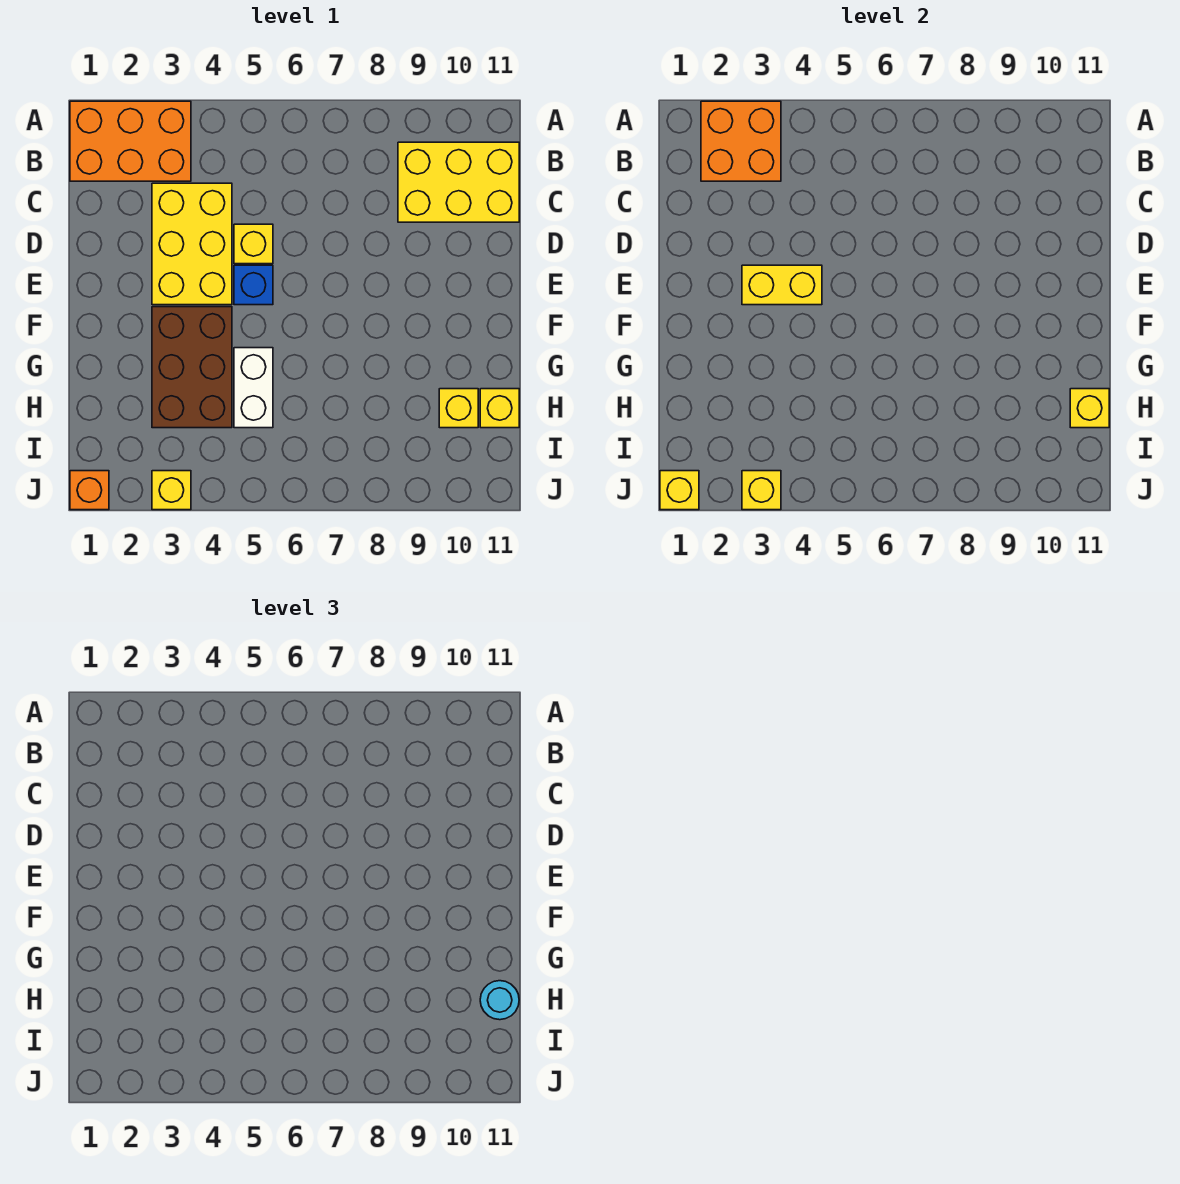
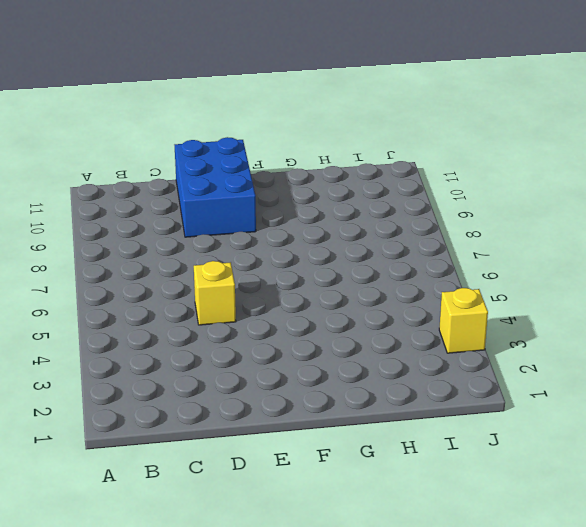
blue brick D9:E11 level 1 -> none
none -> orange brick A1:B3 level 1
none -> yellow brick B9:C11 level 1
none -> yellow brick C3:E4 level 1

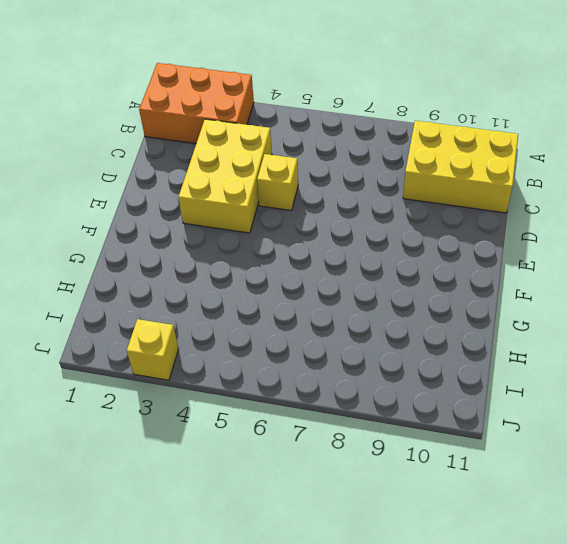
none -> blue brick E5 level 1
none -> brown brick F3:H4 level 1
none -> white brick G5:H5 level 1

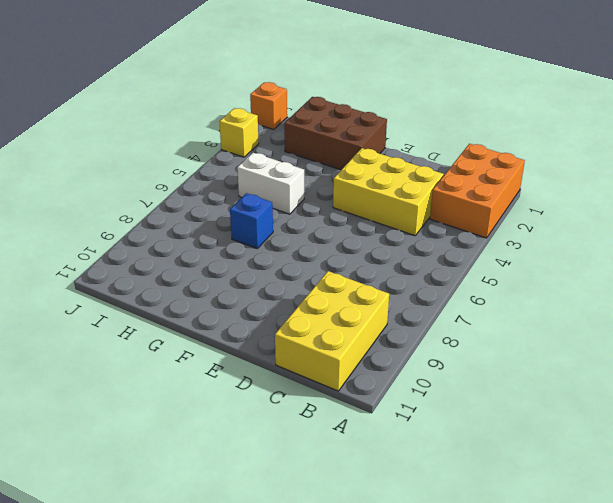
brown brick F1:H2 level 1 -> brown brick F3:H4 level 1
blue brick G7 level 1 -> blue brick E5 level 1
none -> yellow brick D5 level 1
none -> yellow brick H10 level 1
none -> yellow brick H11 level 1

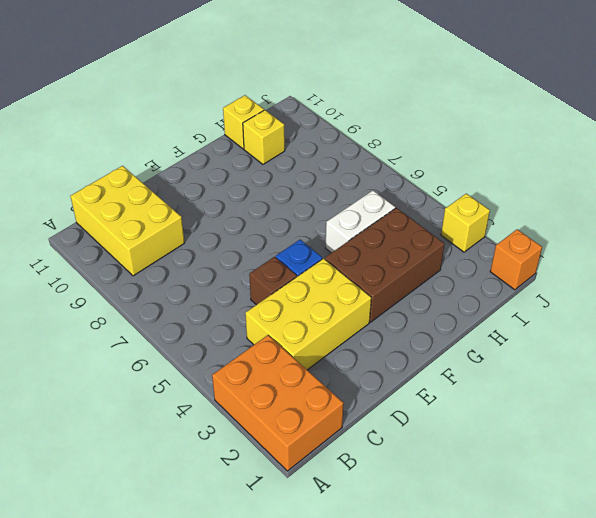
brown brick D5 level 1 -> yellow brick D5 level 1
none -> orange brick A2:B3 level 2
none -> yellow brick E3:E4 level 2
none -> yellow brick H11 level 2

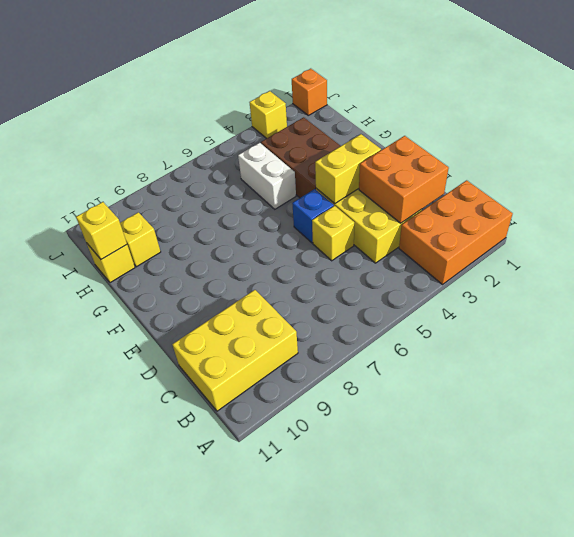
orange brick C2:D3 level 2 -> orange brick A2:B3 level 2
none -> yellow brick J1 level 2
none -> yellow brick J3 level 2
none -> cyan round brick H11 level 3

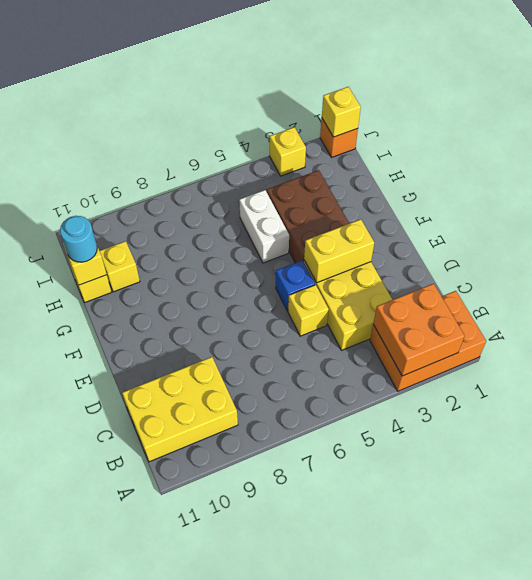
none -> yellow brick J3 level 2

